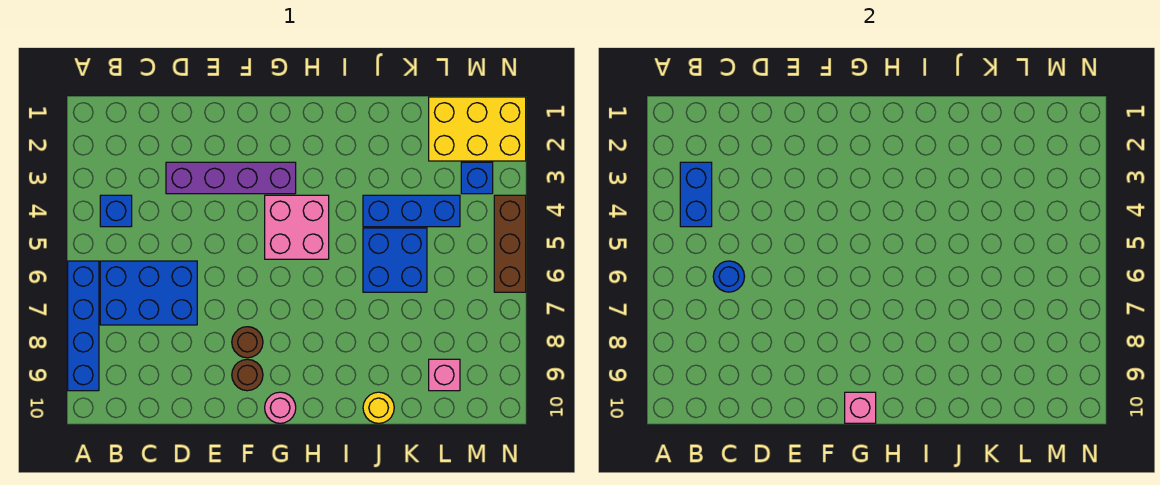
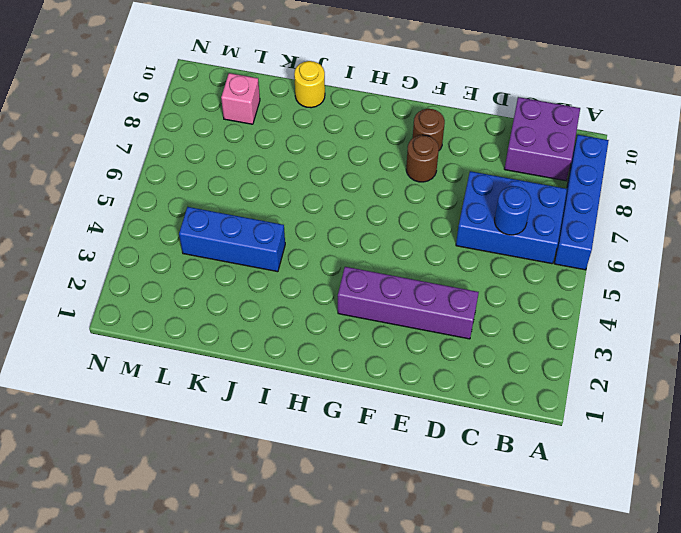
purple brick B9:C10 level 1 -> none
none -> blue brick B4 level 1
none -> pink brick G4:H5 level 1
none -> pink round brick G10 level 1

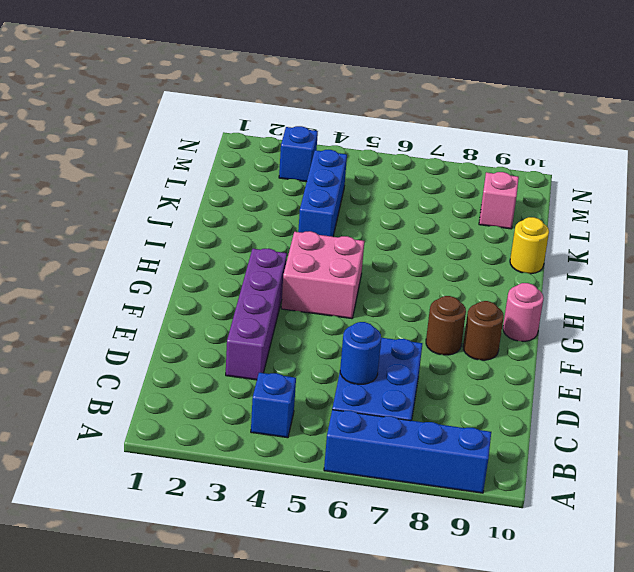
none -> blue brick J5:K6 level 1
none -> yellow brick L1:N2 level 1
none -> brown brick N4:N6 level 1

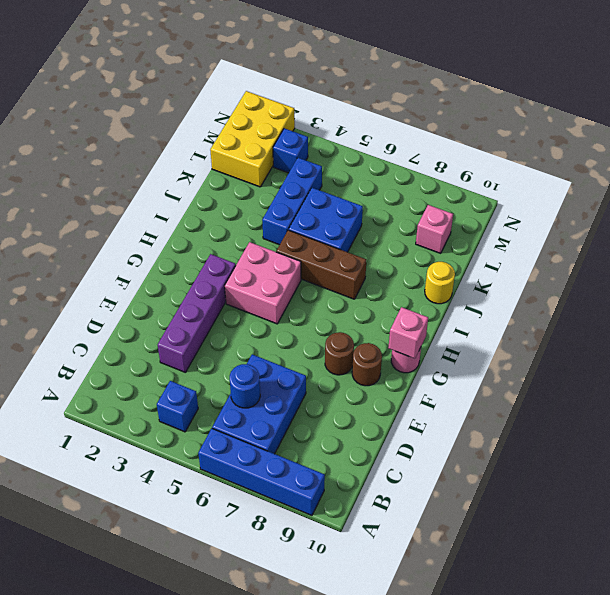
brown brick I5:I7 level 1 -> brown brick N4:N6 level 1
none -> blue brick B3:B4 level 2

